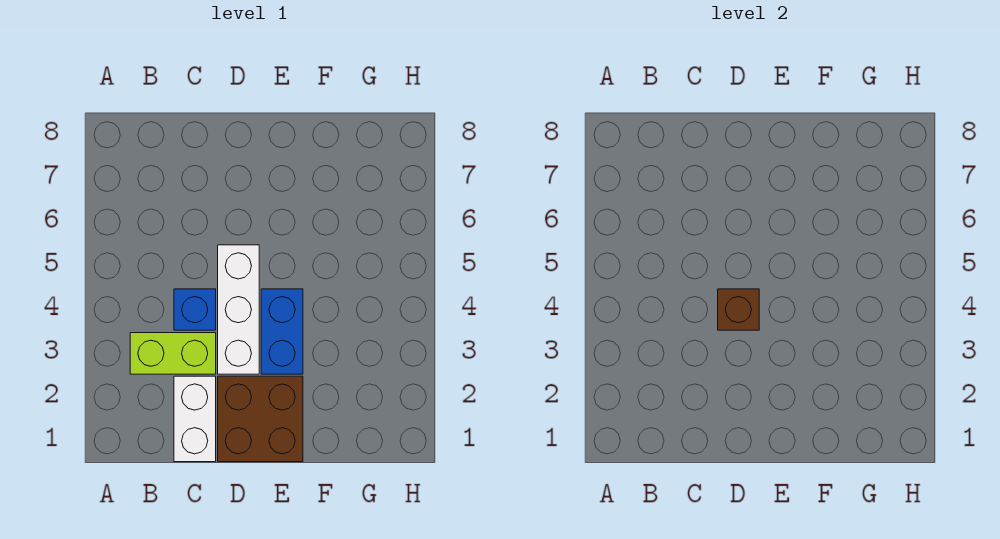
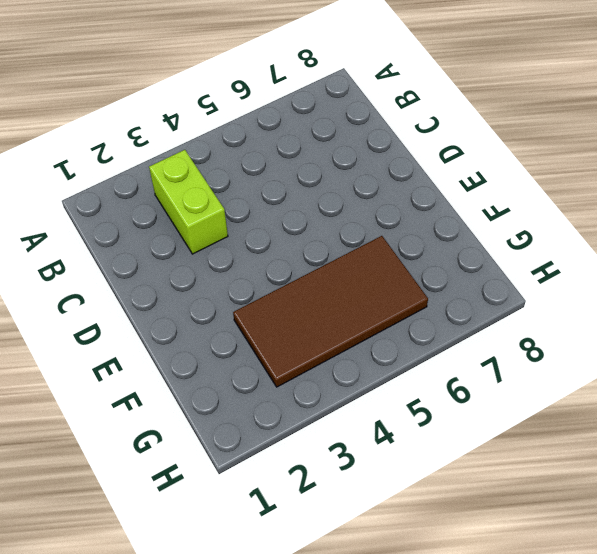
brown tile F3:G6 level 1 -> none
none -> white brick C1:C2 level 1
none -> blue brick C4 level 1

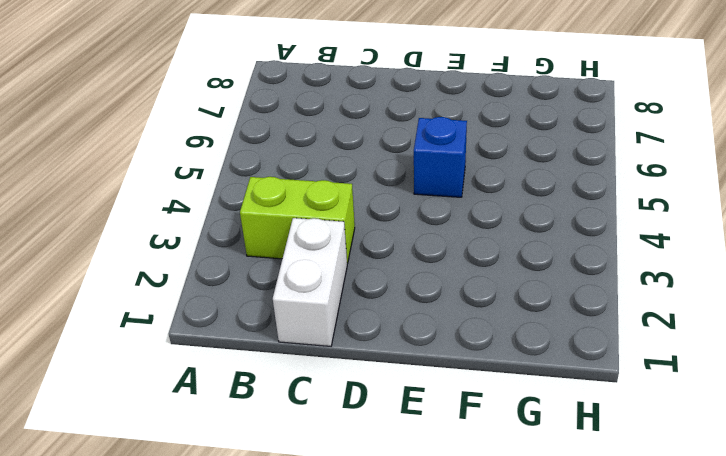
blue brick E5 level 1 -> blue brick C4 level 1
none -> brown brick D1:E2 level 1
none -> white brick D3:D5 level 1

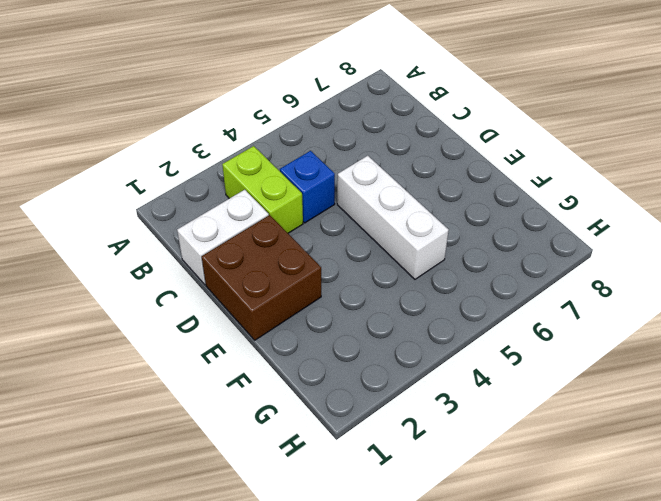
white brick D5:F5 level 1 -> white brick D3:D5 level 1
none -> blue brick E3:E4 level 1
none -> brown brick D4 level 2

